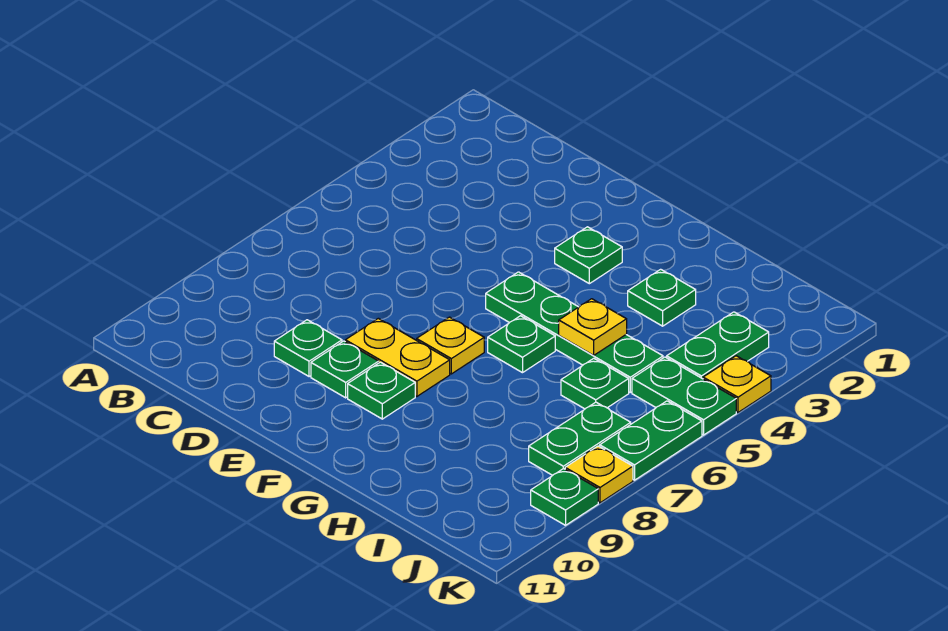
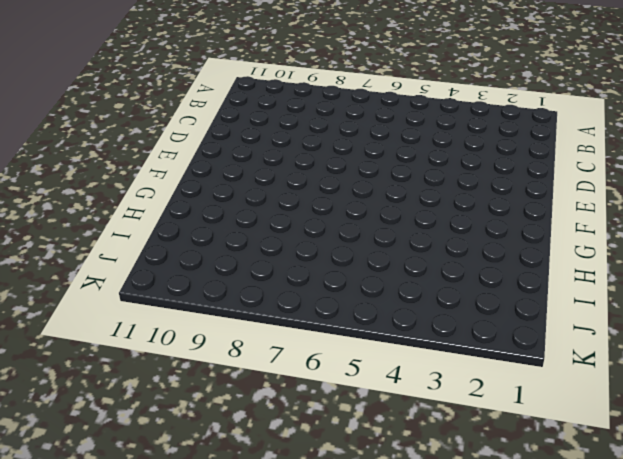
none -> green plate D9 level 1
none -> yellow plate E8:F8 level 1
none -> green plate E9 level 1

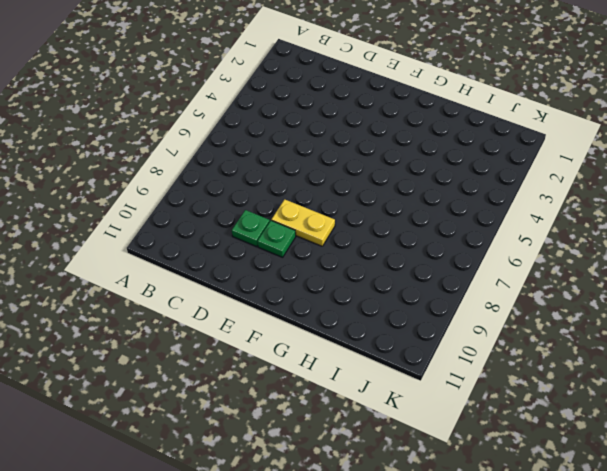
none -> green plate F3 level 1
none -> green plate F5:I5 level 1
none -> yellow plate F7 level 1

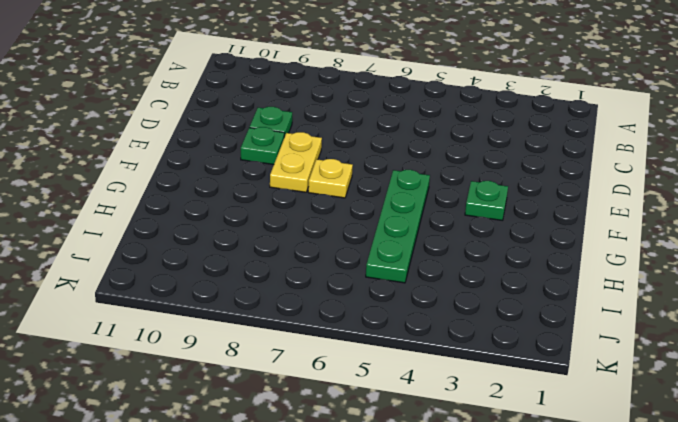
none -> green plate F9 level 1
none -> green plate G6 level 1
none -> green plate H3 level 1

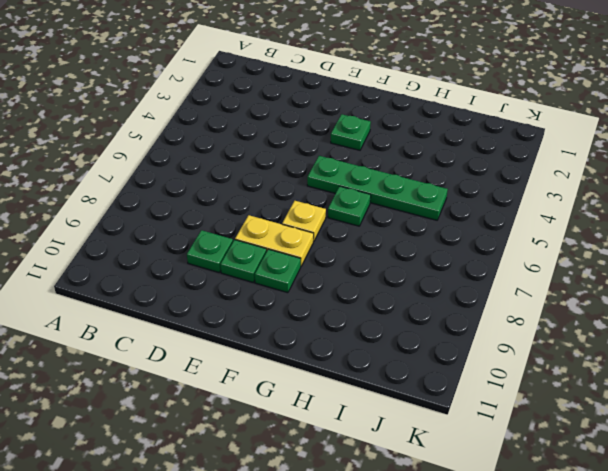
none -> green plate H3 level 1
none -> green plate I6 level 1
none -> green plate J3:J4 level 1

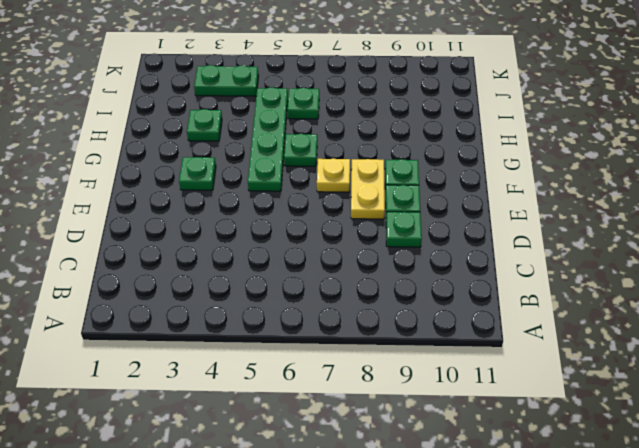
none -> green plate J5:K5 level 1
none -> green plate J7:J8 level 1
none -> yellow plate K4 level 1

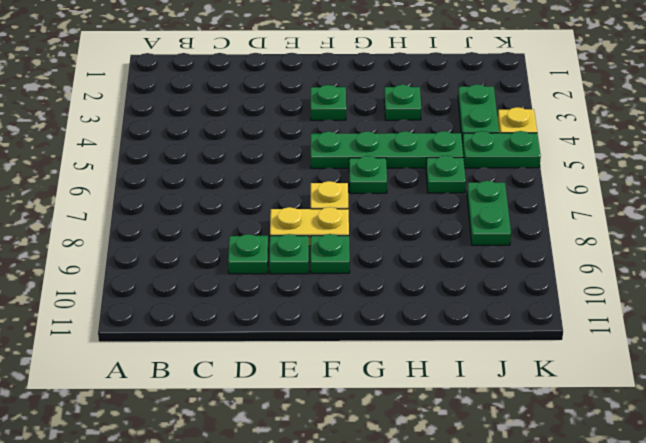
none -> green plate K6:K7 level 1
none -> yellow plate K8 level 1
none -> green plate K9 level 1

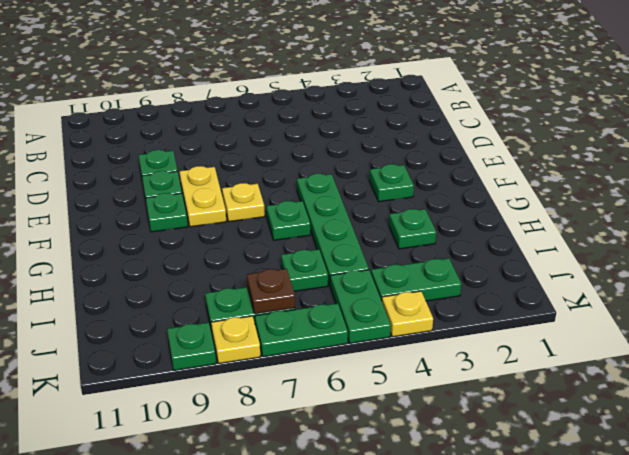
brown plate J7 level 2 -> none
none -> yellow plate H5 level 2

